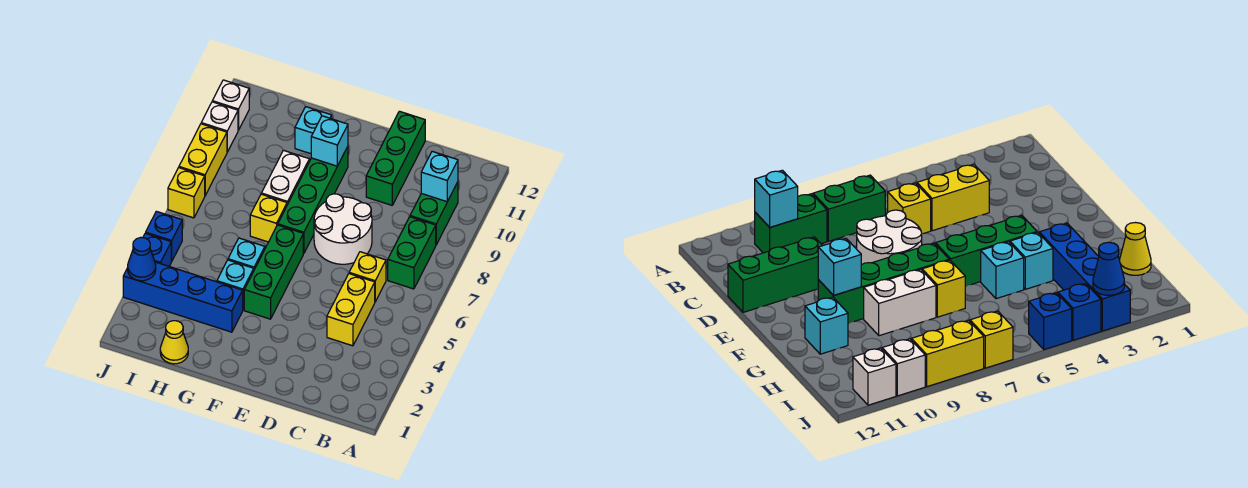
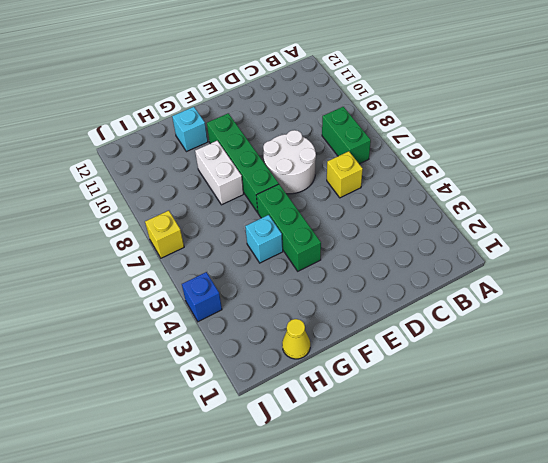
none -> green brick B9:B10 level 1
none -> yellow brick C4:C5 level 1
none -> green brick D10:D12 level 1

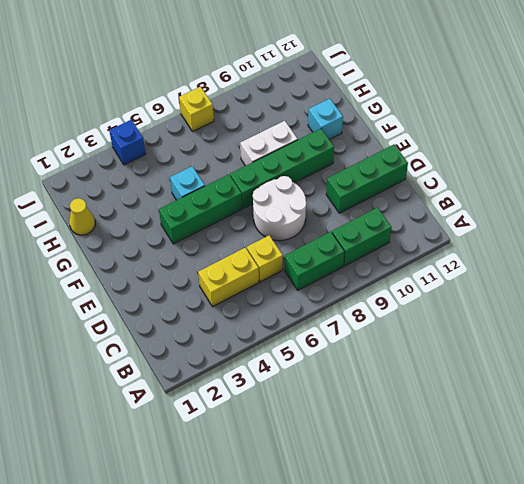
none -> blue brick G3:J3 level 1
none -> cyan brick G4 level 1
none -> yellow brick G7 level 1

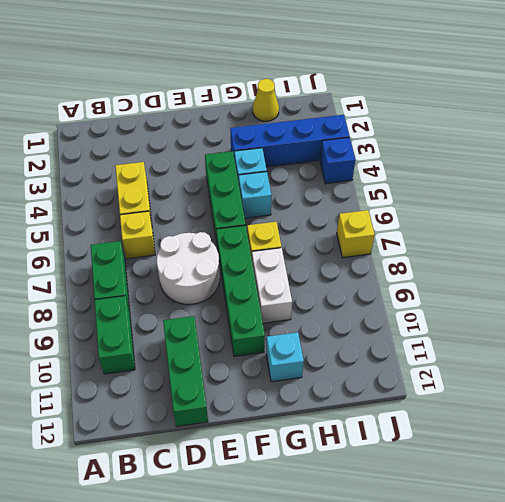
none -> blue brick J5 level 1
none -> yellow brick J8:J9 level 1
none -> white brick J10 level 1

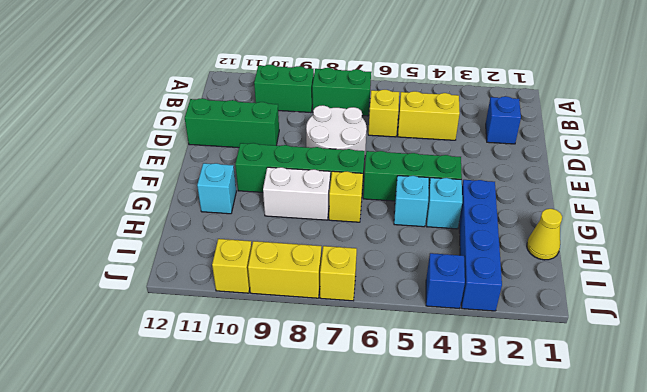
blue brick C2 level 1 -> blue brick J5 level 1
yellow brick J10 level 1 -> white brick J10 level 1
none -> white brick J11 level 1
none -> cyan brick B10 level 2
none -> cyan brick F10 level 2

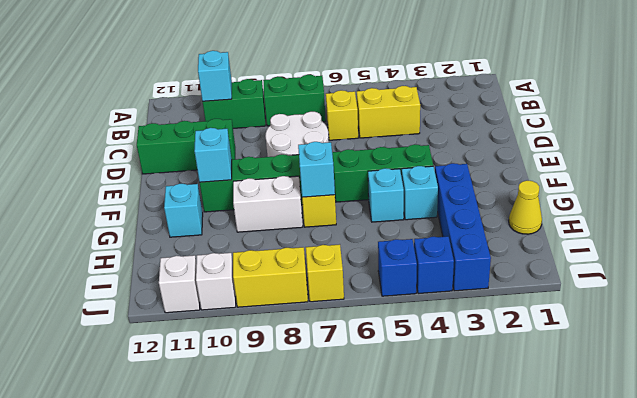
cyan brick G7 level 2 -> none
none -> blue cone J3 level 2

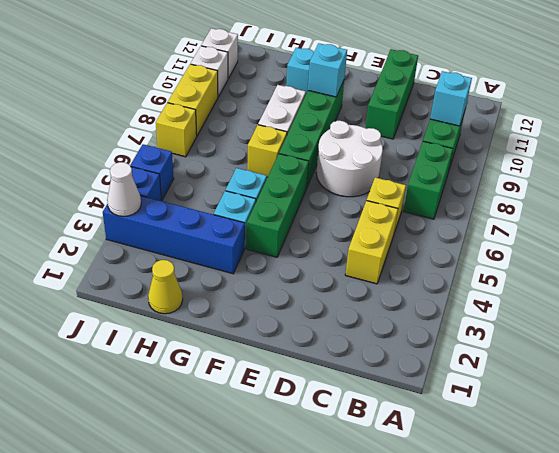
white cone J3 level 2 -> blue cone J3 level 2

